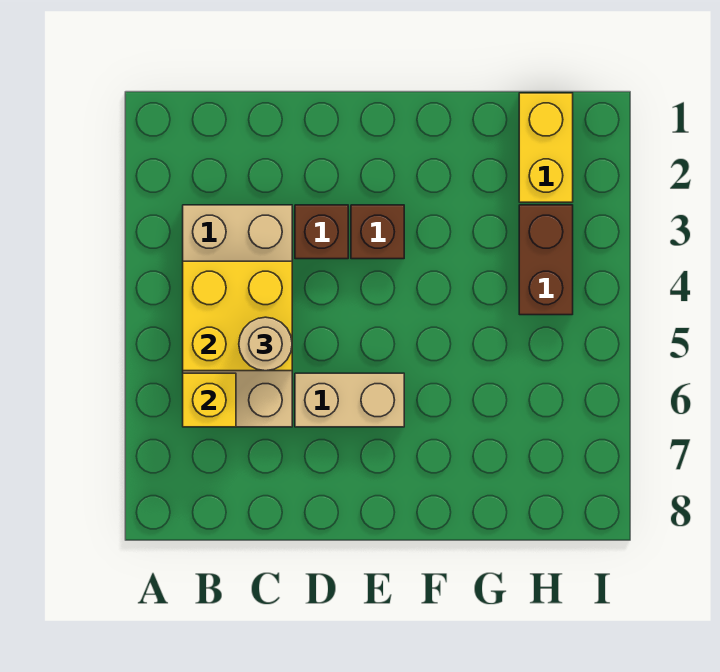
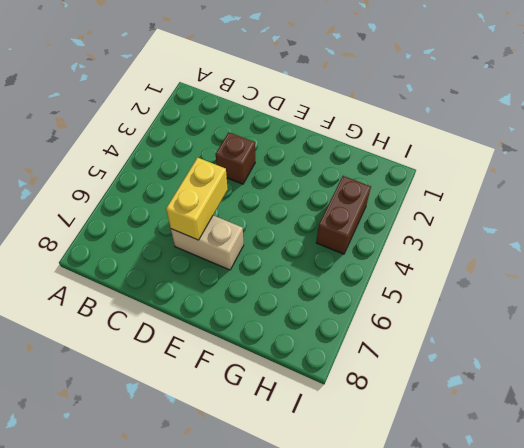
yellow brick D5:D6 level 2 -> yellow brick H1:H2 level 1
none -> tan brick B3:C6 level 1
none -> brown brick E3 level 1

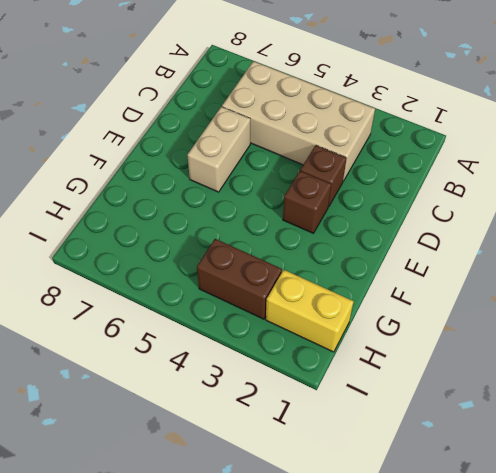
none -> yellow brick B4:C5 level 2
none -> yellow brick B6 level 2

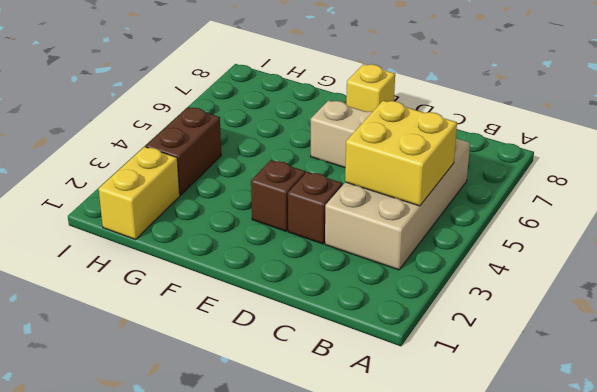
yellow brick E8 level 1 -> yellow brick B6 level 2
none -> tan round brick C5 level 3

